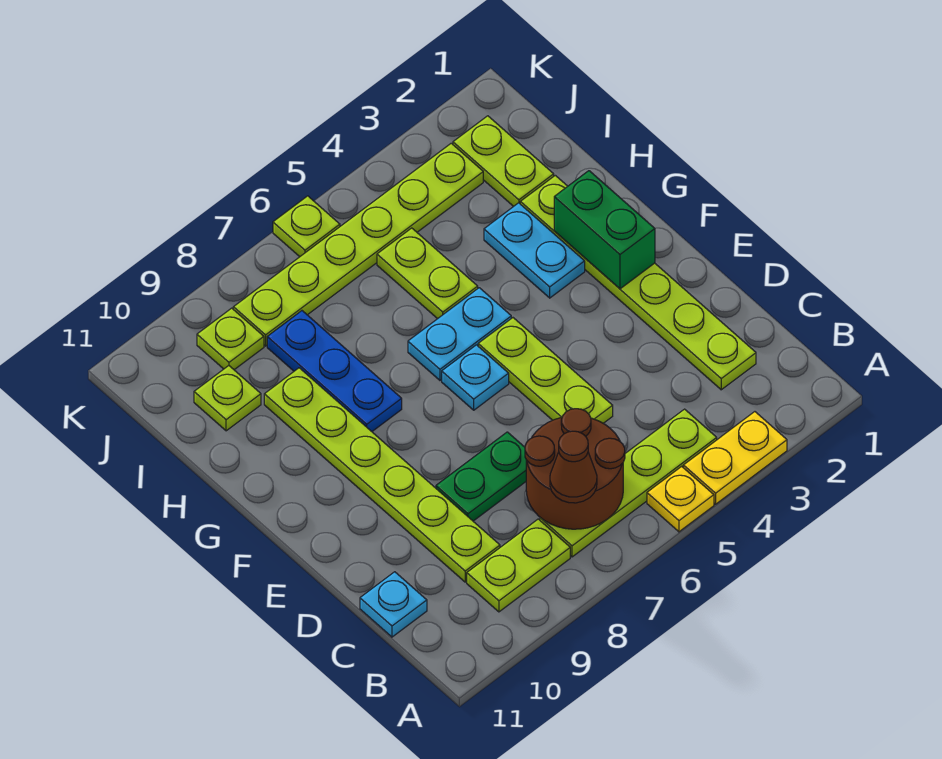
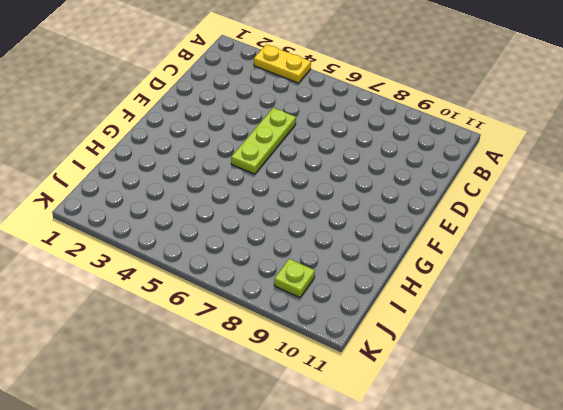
none -> yellow plate A5 level 1
none -> lime plate B4:B7 level 1
none -> lime plate B8:B9 level 1

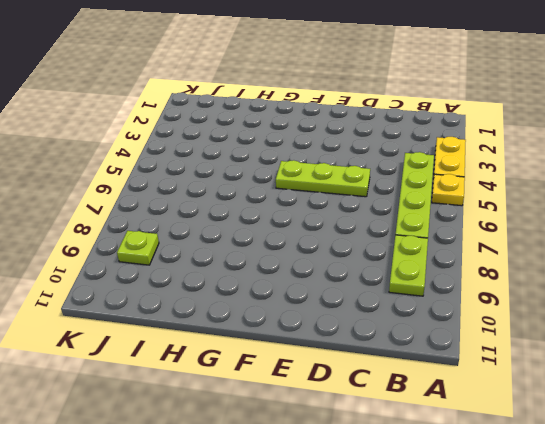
none -> lime plate C2:H2 level 1
none -> lime plate C9:H9 level 1
none -> cyan plate C11 level 1

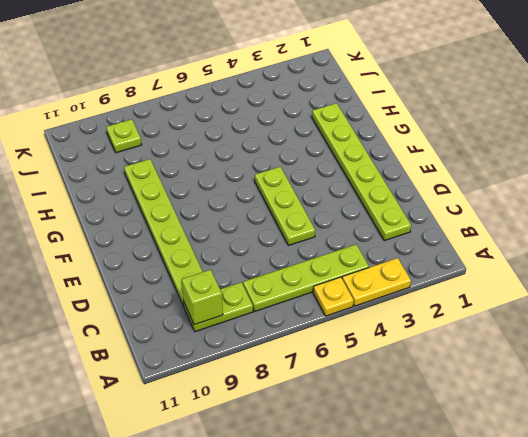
lime brick B9 level 2 -> none
none -> cyan plate C11 level 1
none -> green plate D7:D8 level 1
none -> cyan plate F6 level 1

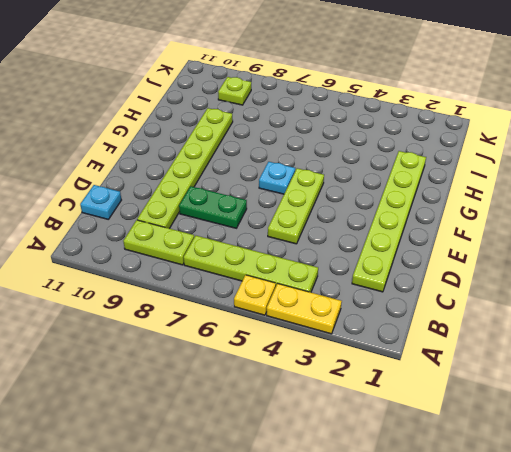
none -> cyan plate G3:H3 level 1
none -> cyan plate G5:G6 level 1
none -> blue plate G8:I8 level 1

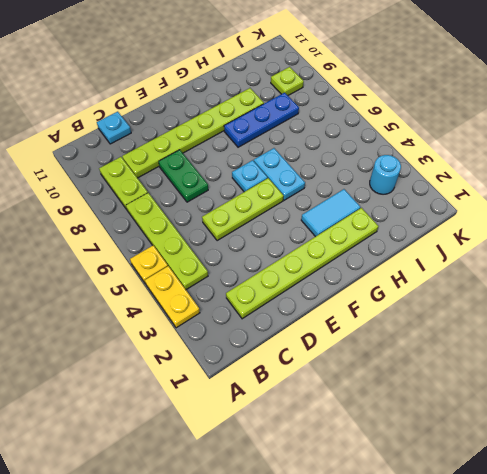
cyan tile G3:H3 level 1 -> cyan plate G3:H3 level 1
cyan round brick J3 level 1 -> lime plate J3:J8 level 1
none -> lime plate H5:I5 level 1
none -> lime plate I2:J2 level 1
none -> lime plate I10 level 1

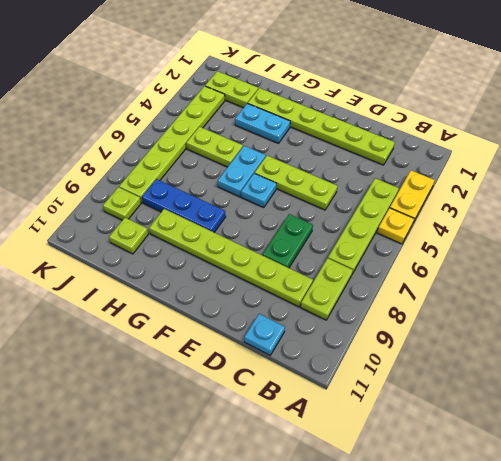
none -> lime plate K6 level 1
none -> brown round brick B6:C7 level 2
none -> green brick F2:G2 level 2

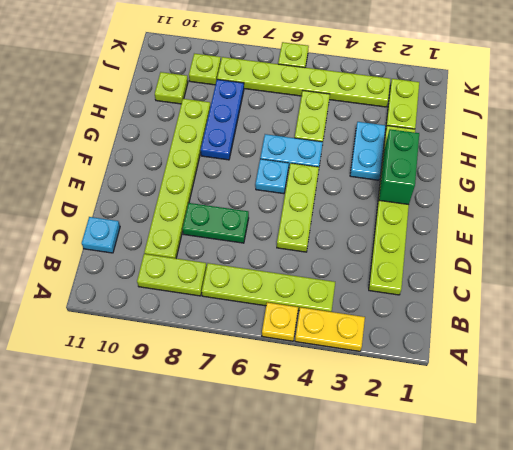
none -> brown round brick B6:C7 level 2
none -> brown cone B7 level 3

